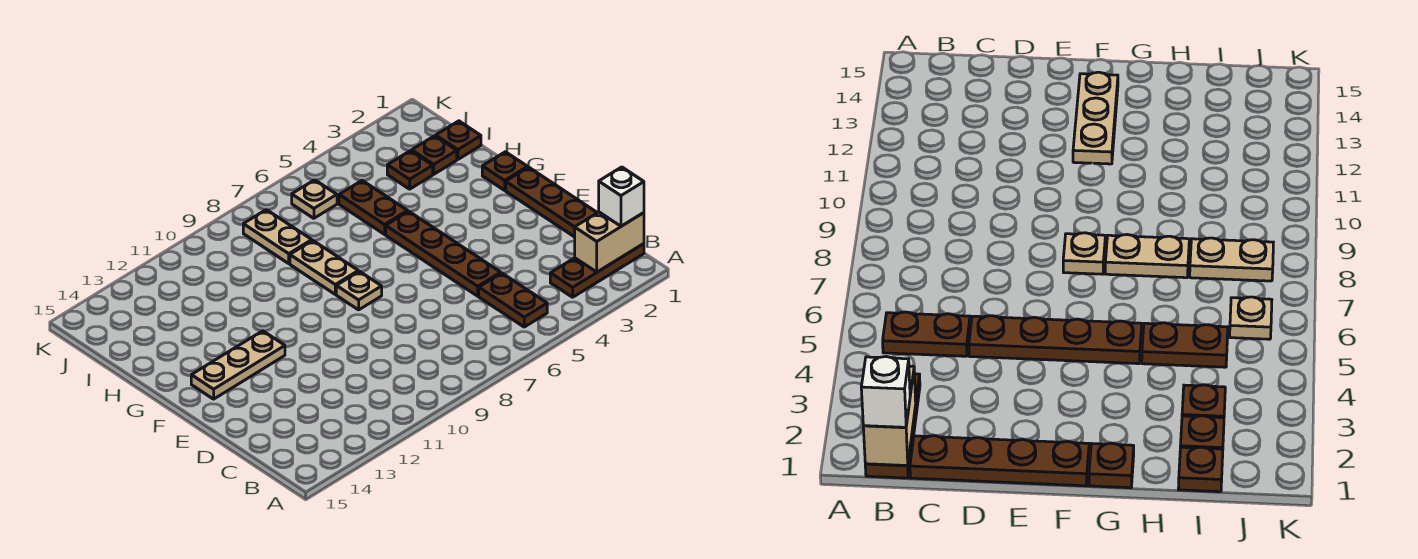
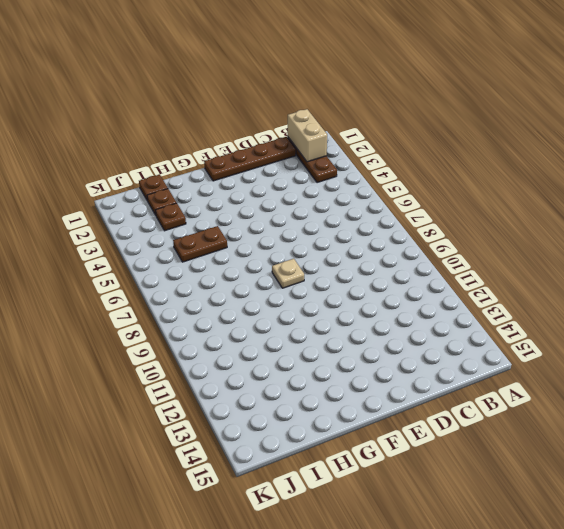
none -> brown plate B5:C5 level 1
none -> brown plate D5:G5 level 1
none -> tan plate F12:F14 level 1

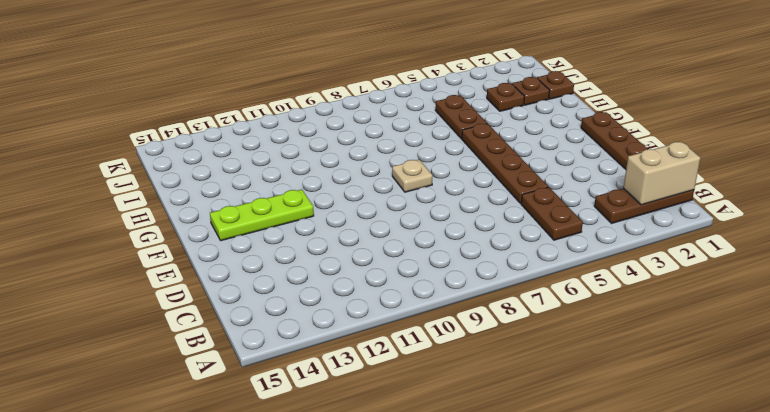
lime plate F12:F14 level 1 -> tan plate F12:F14 level 1
none -> brown plate G1 level 1
none -> tan plate G8:H8 level 1
none -> tan plate I8:J8 level 1

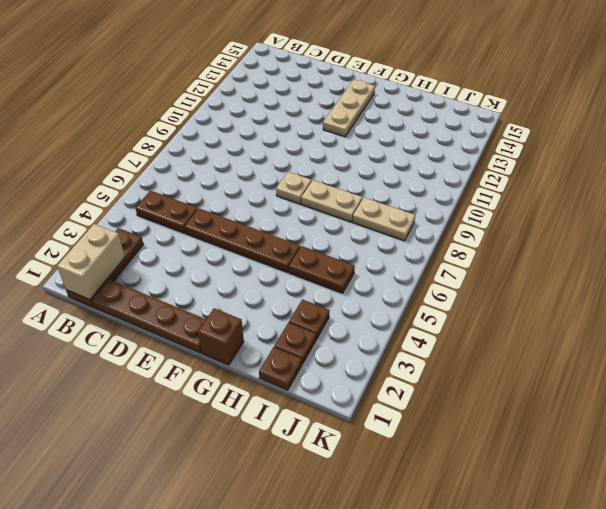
brown brick G1 level 1 -> brown plate G1 level 1
none -> tan plate J6 level 1
none -> white brick B1 level 3

